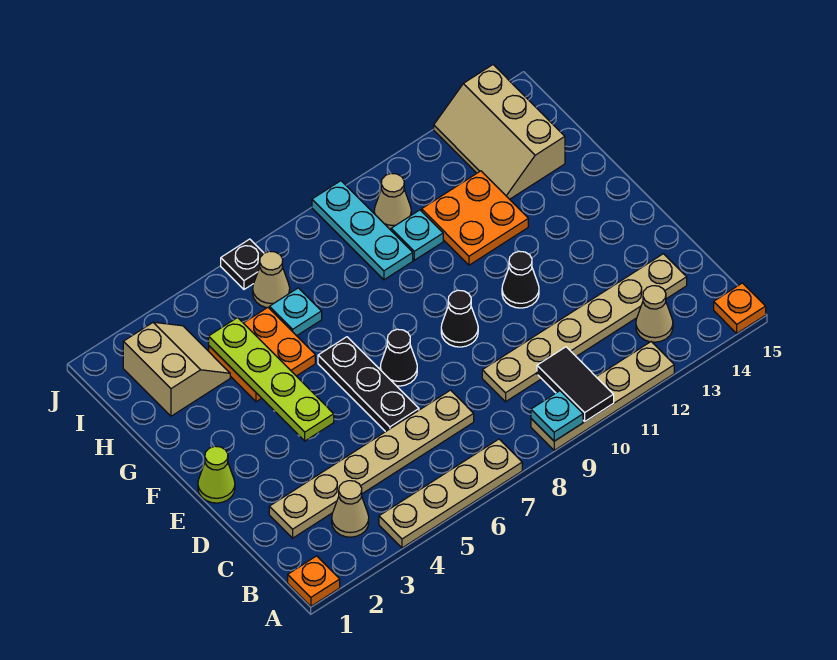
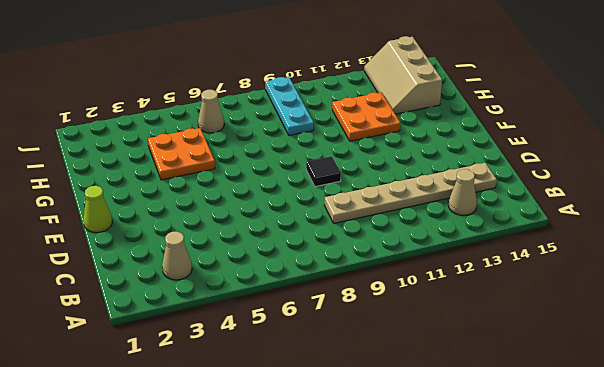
black tile E9 level 1 -> black cone E9 level 1
none -> orange plate A1 level 1
none -> tan plate A4:A7 level 1
none -> tan plate A9:A12 level 1

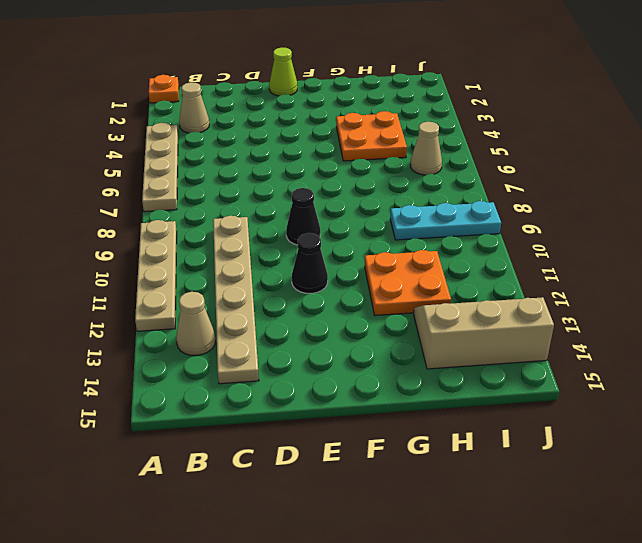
none -> orange plate A15 level 1
none -> tan plate C2:C7 level 1
none -> black plate D6:F6 level 1

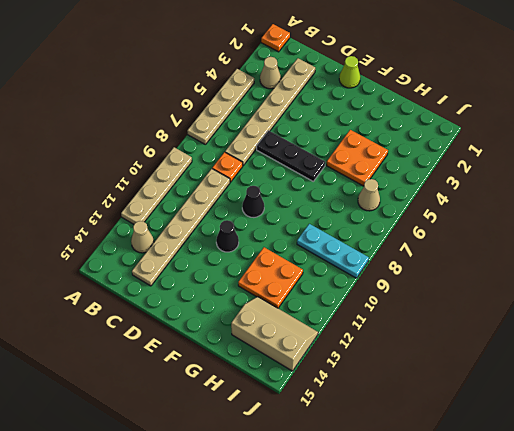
orange plate C8 level 1 -> orange plate A15 level 1
none -> black cone E7 level 1
none -> tan slope H2:I3 level 1 top 2
none -> cyan plate H6 level 1

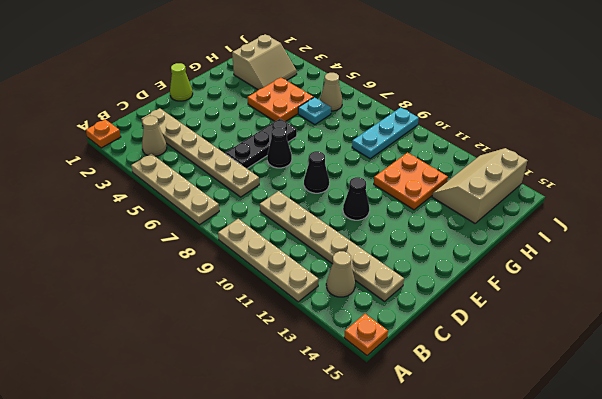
none -> cyan plate H10 level 1
none -> tan cone I10 level 1
none -> black plate J6 level 1

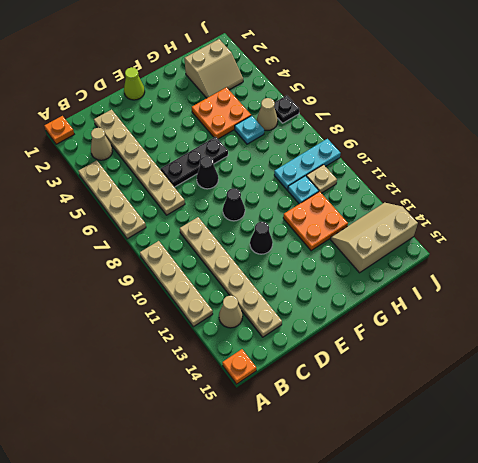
tan plate I10 level 1 -> tan cone I10 level 1
none -> cyan plate A9 level 2
none -> black tile A10:B10 level 2
none -> lime plate E4:H4 level 2

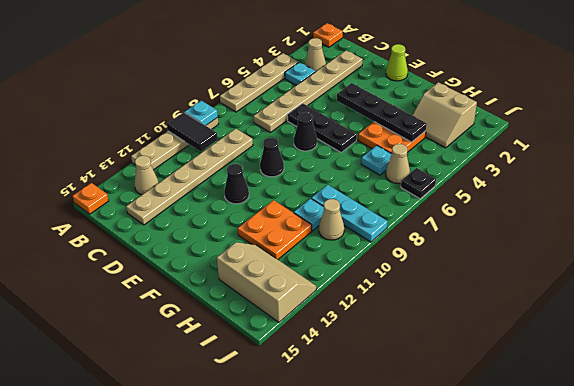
cyan plate B4 level 1 -> none
black plate E4:H4 level 2 -> lime plate E4:H4 level 2

